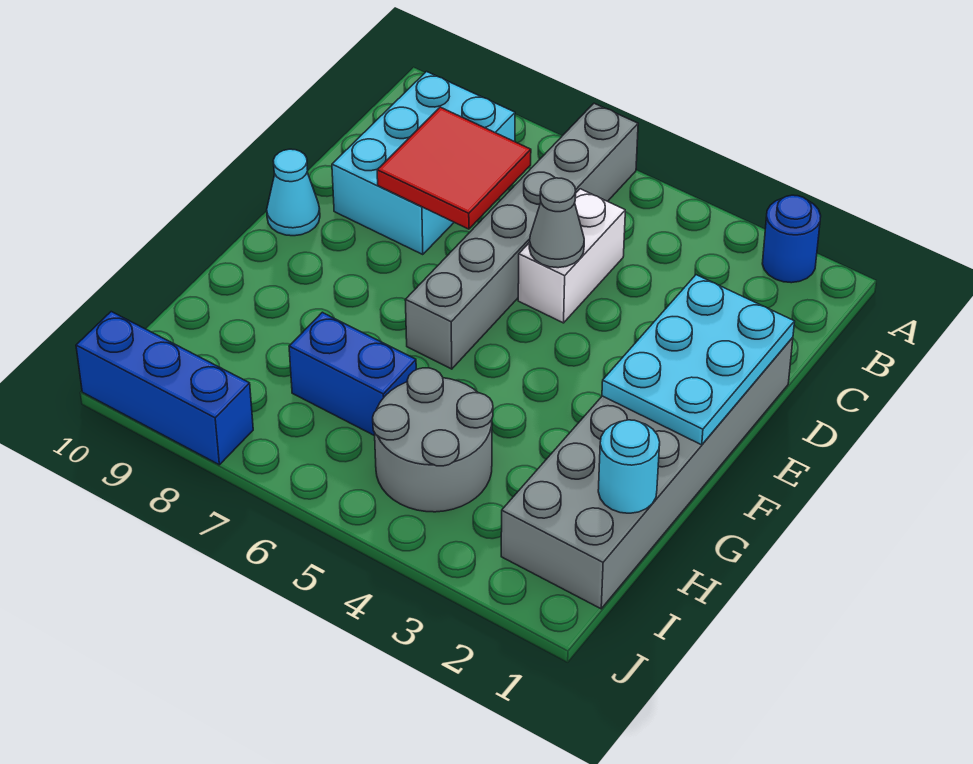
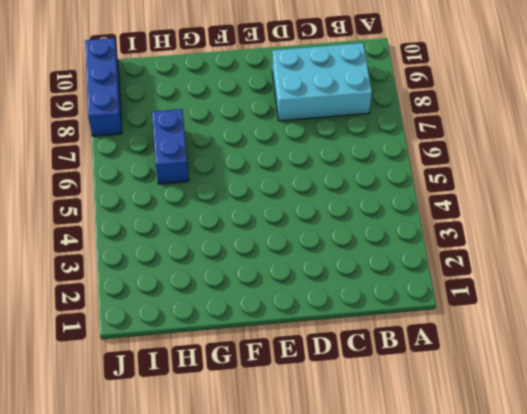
none -> blue round brick A2 level 1
none -> grey brick A6:F6 level 1
none -> white brick C5:D5 level 1

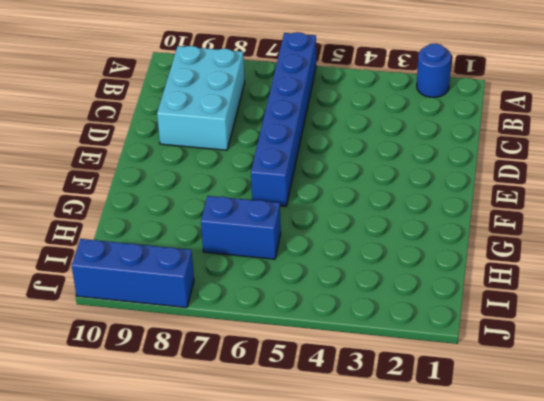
blue brick A6:F6 level 1 -> grey brick A6:F6 level 1
none -> white brick C5:D5 level 1
none -> grey brick D1:I2 level 1
none -> cyan cone E10 level 1

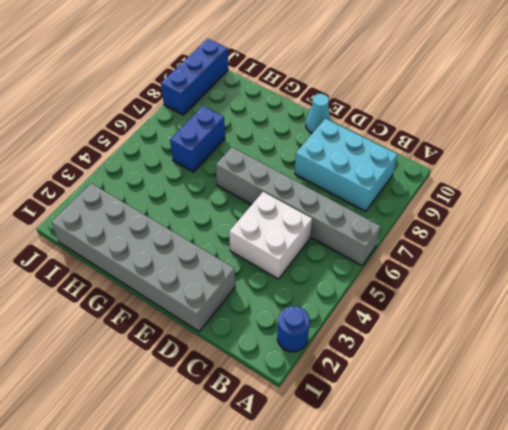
white brick C4:D5 level 1 -> white brick C5:D5 level 1
none -> grey round brick H4:I5 level 1
none -> red tile C7:D8 level 2
none -> cyan plate D1:F2 level 2

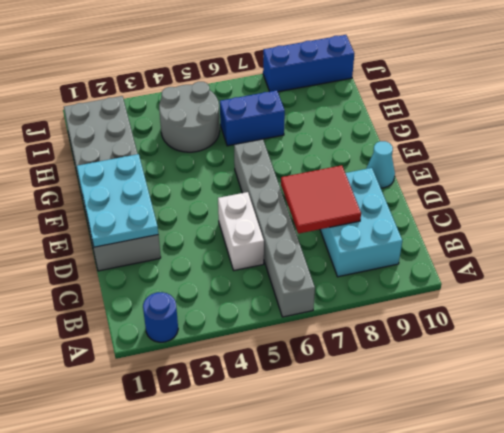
none -> grey cone D5 level 2
none -> cyan round brick H1 level 2

